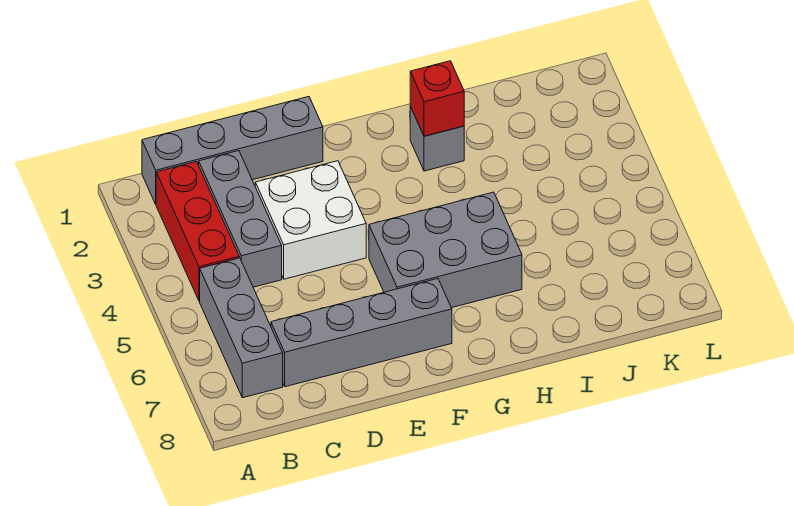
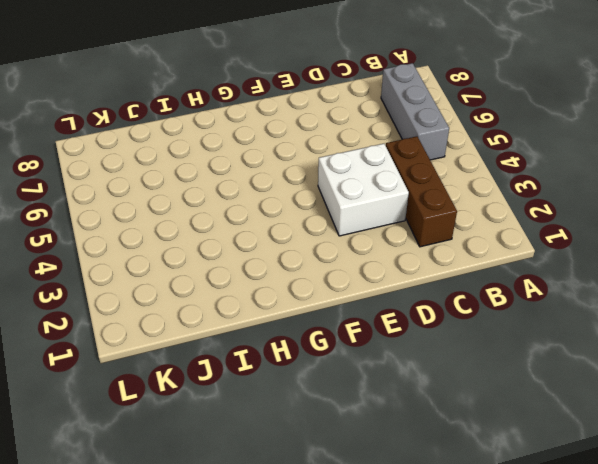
brown brick C2:C4 level 1 -> grey brick C2:C4 level 1
none -> grey brick B1:E1 level 1
none -> red brick B2:B4 level 1

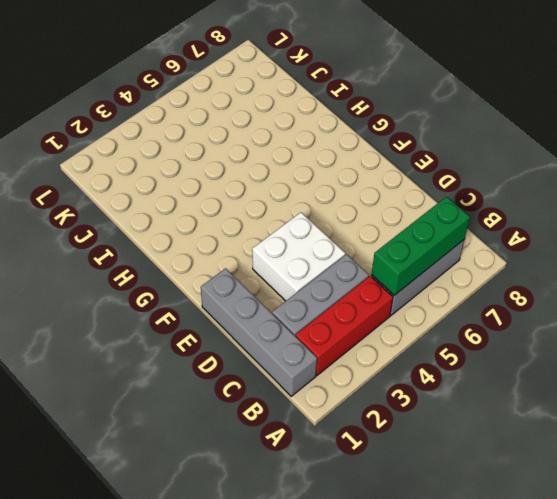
green brick B5:B7 level 2 -> none
none -> grey brick C7:F7 level 1
none -> grey brick F5:H6 level 1

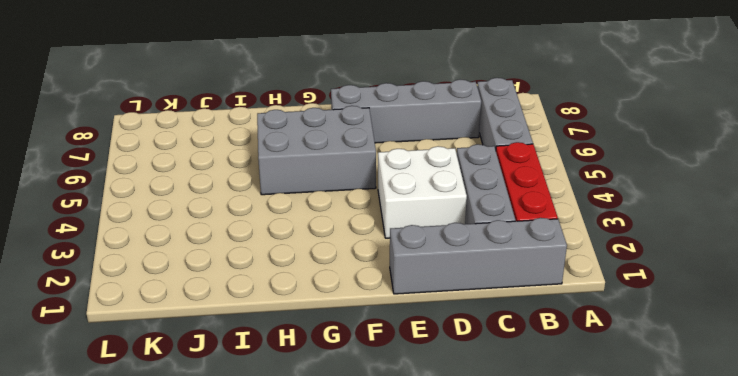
none -> grey brick H2 level 1
none -> red brick H2 level 2

